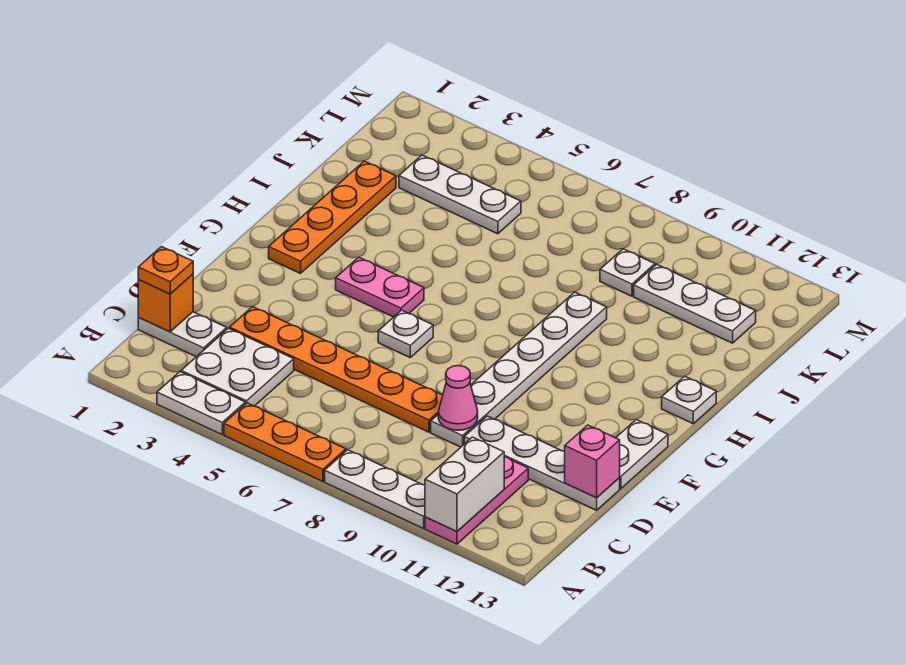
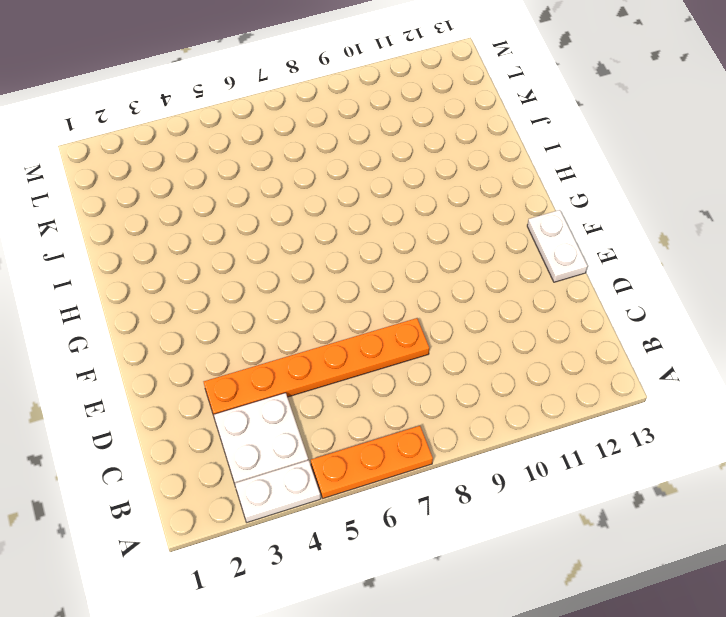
none -> white plate A8:A10 level 1
none -> pink plate A11:C11 level 1
none -> white plate C1:C2 level 1

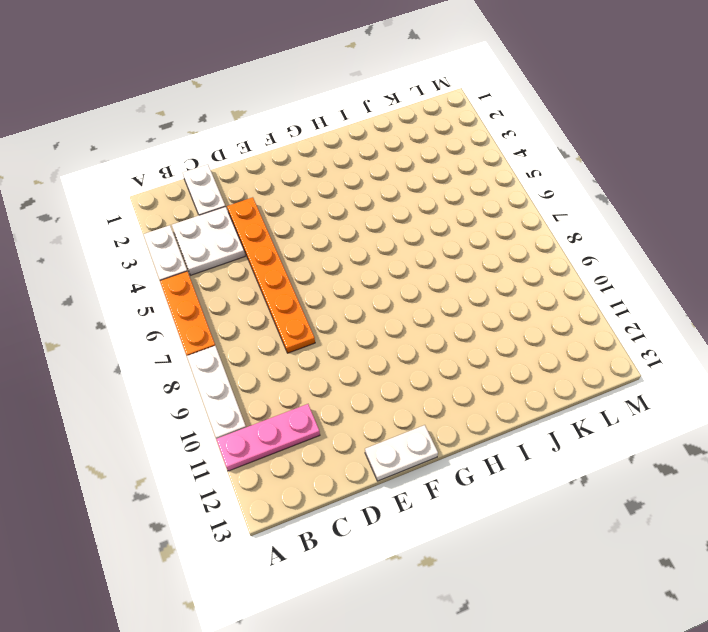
none -> white plate D9:I9 level 1
none -> white plate D10:D13 level 1
none -> white plate F6 level 1

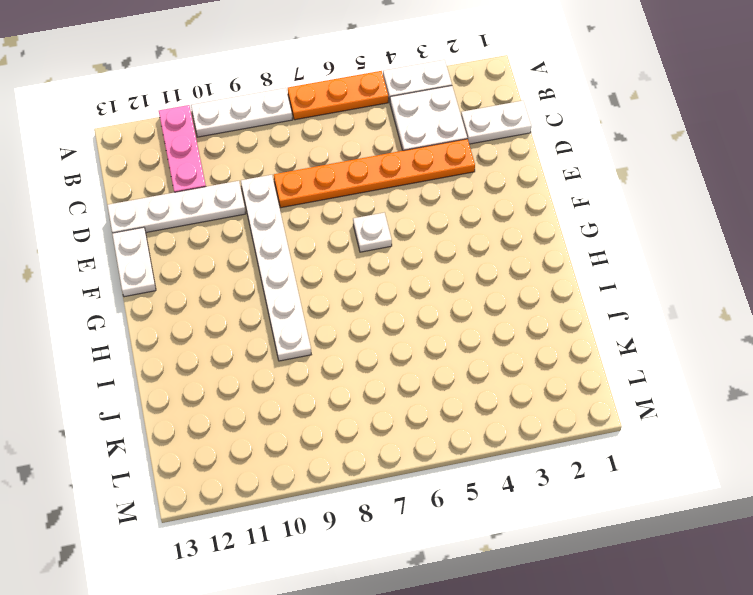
none -> orange plate G2:J2 level 1
none -> pink plate G4:G5 level 1
none -> white plate H13 level 1

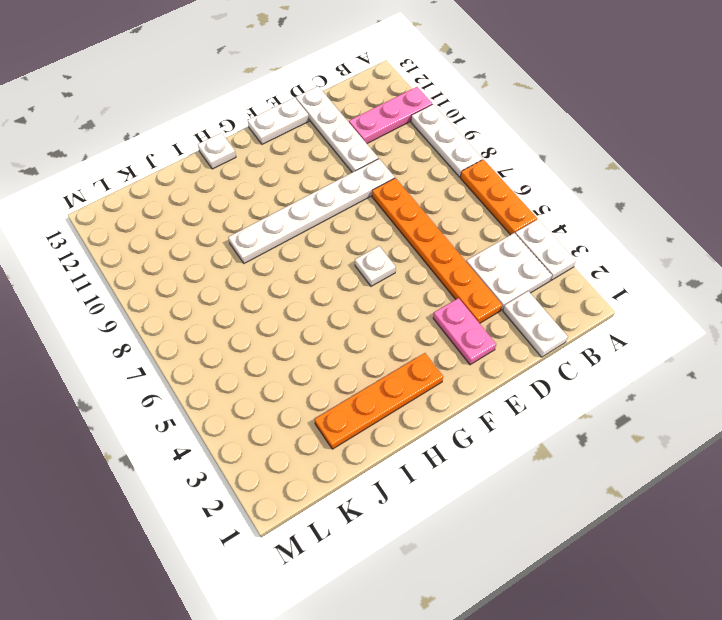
pink plate E2:E3 level 1 -> pink plate G4:G5 level 1
none -> white plate K3:K5 level 1
none -> white plate K9 level 1
none -> white plate K10:K12 level 1

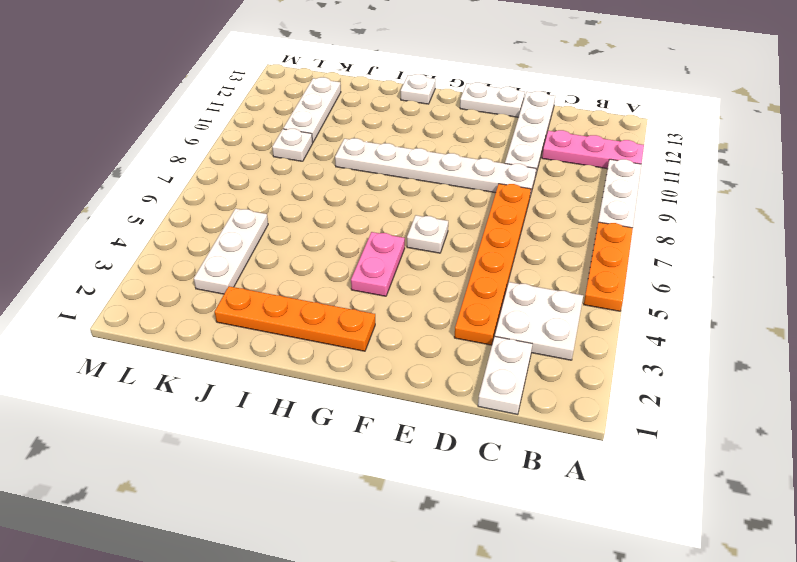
none -> white plate A3:A4 level 1
none -> white brick A11:B11 level 2
none -> orange brick C1 level 2

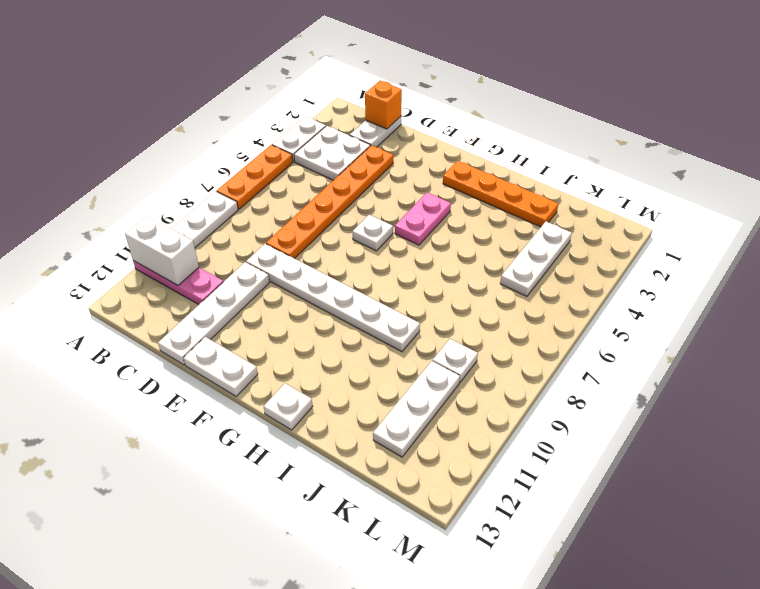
none -> pink cone D9 level 2
none -> pink brick D13 level 2
none -> orange plate C1 level 3

